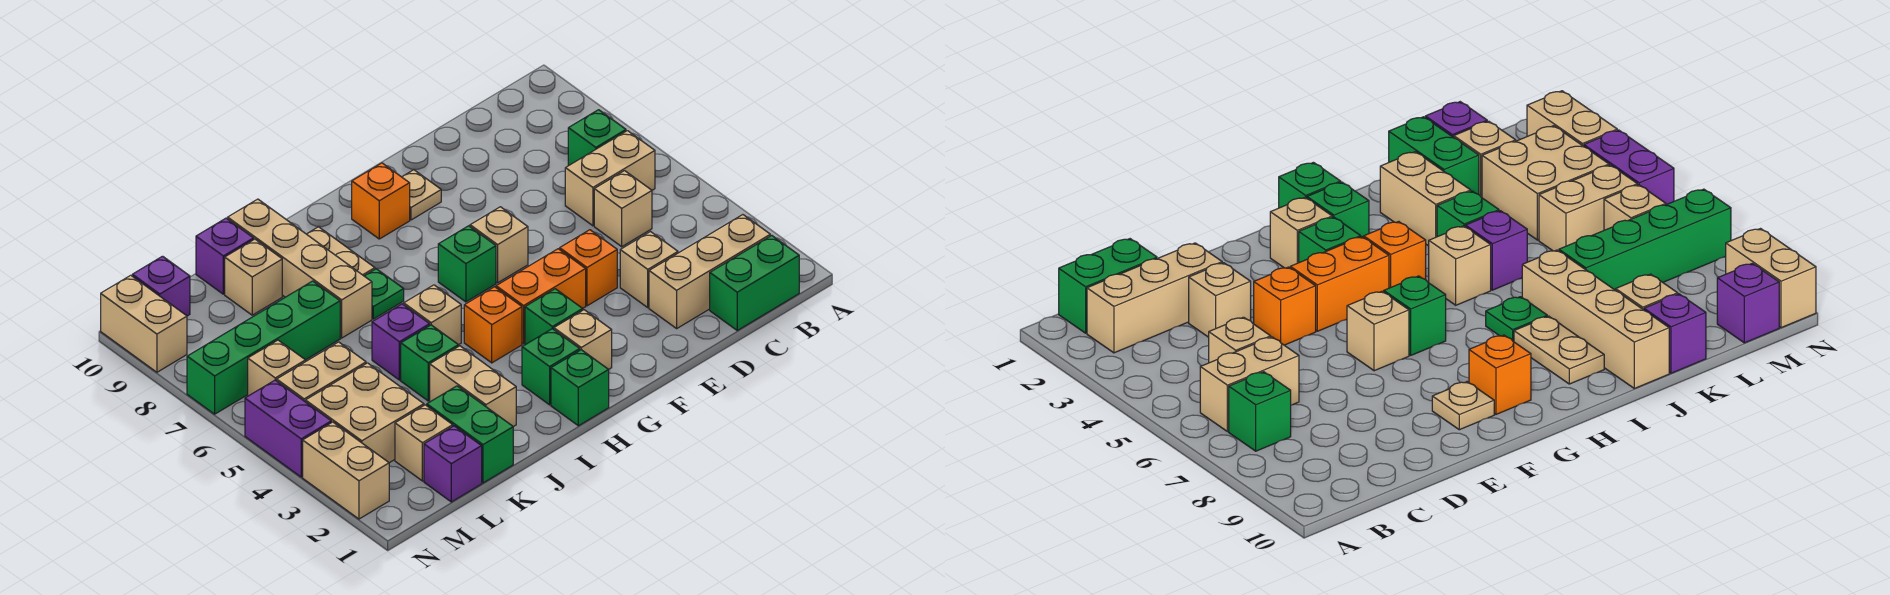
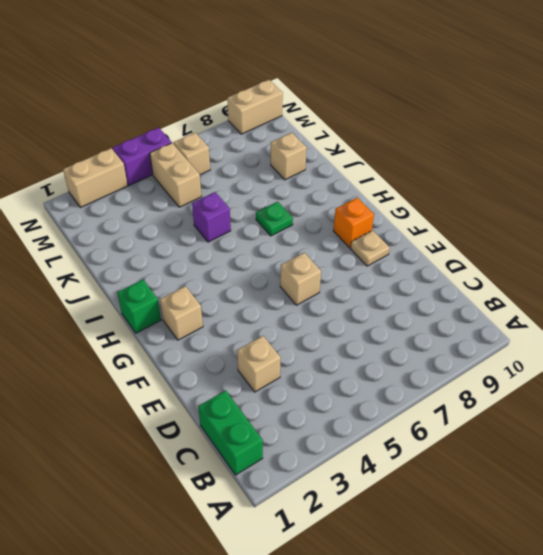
none -> tan brick B2:D2 level 1
none -> tan brick B6:C6 level 1
none -> green brick B7 level 1
none -> tan brick C5 level 1

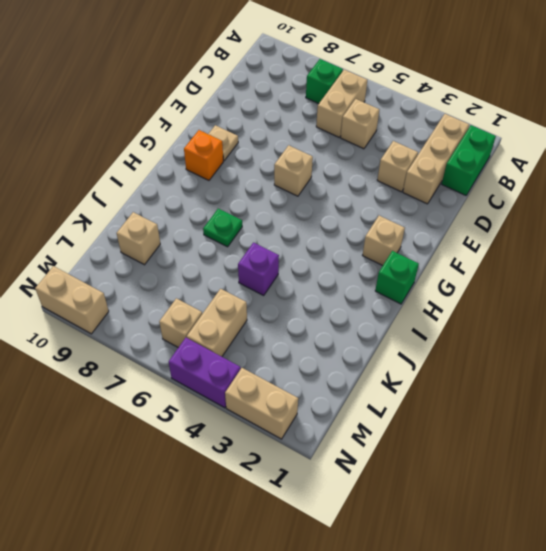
none -> orange brick E4 level 1
none -> orange brick F4:G4 level 1
none -> green brick G3 level 1
none -> green brick G6 level 1

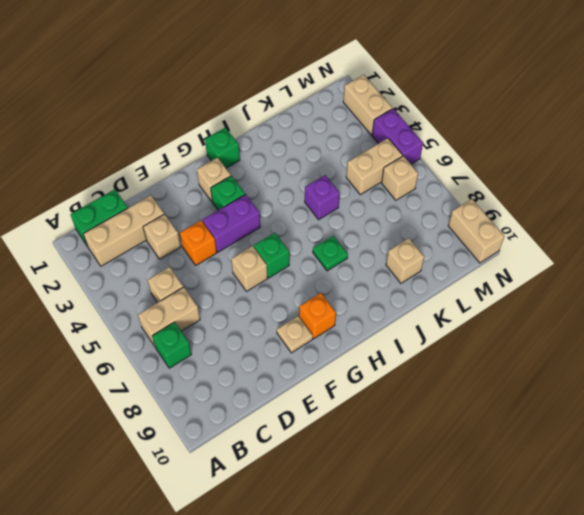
purple brick F4:G4 level 1 -> orange brick F4:G4 level 1
none -> green brick H2 level 1
none -> orange brick H4 level 1
none -> tan brick I5 level 1
none -> tan plate I8:I9 level 1

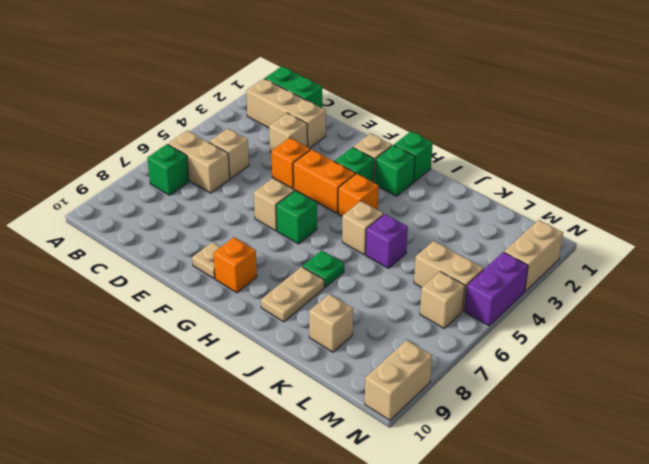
none -> tan brick J2:J3 level 1
none -> green brick J4 level 1
none -> tan brick J7:J10 level 1
none -> green brick K1:K2 level 1

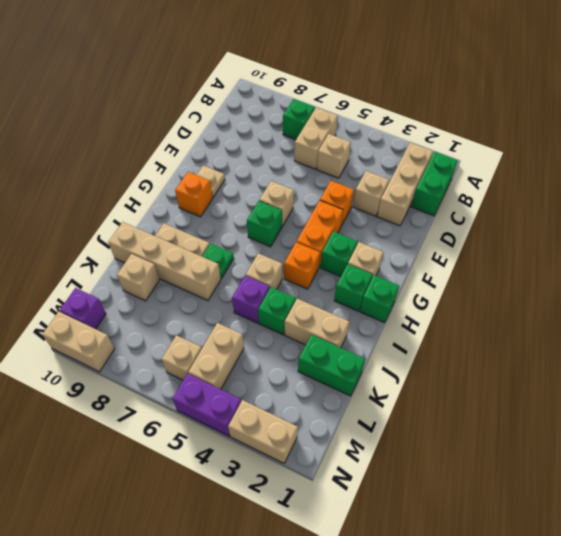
none -> green brick K7:N7 level 1
none -> purple brick K10 level 1
none -> purple brick L1 level 1
none -> tan brick L2 level 1

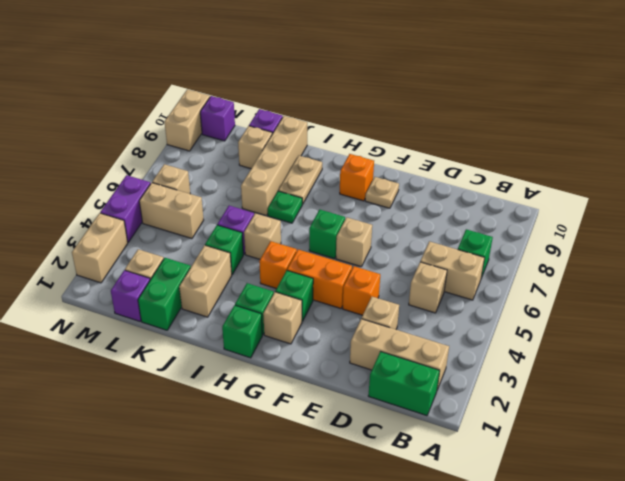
none -> green brick K7:N7 level 1
none -> tan brick L3:M4 level 1

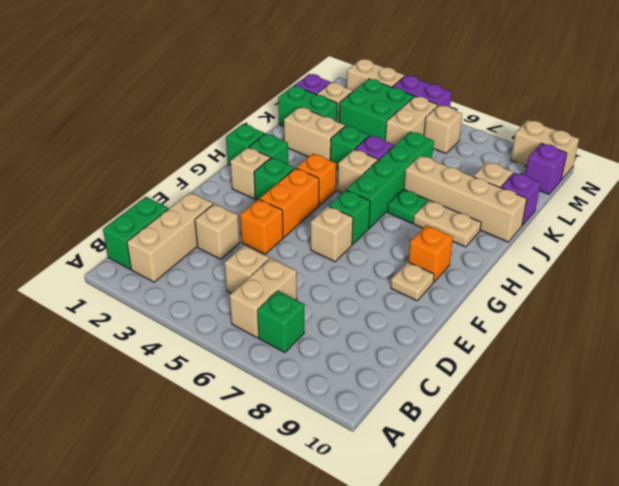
green brick H6:K6 level 1 -> green brick K7:N7 level 1
green brick L3:M4 level 1 -> tan brick L3:M4 level 1

